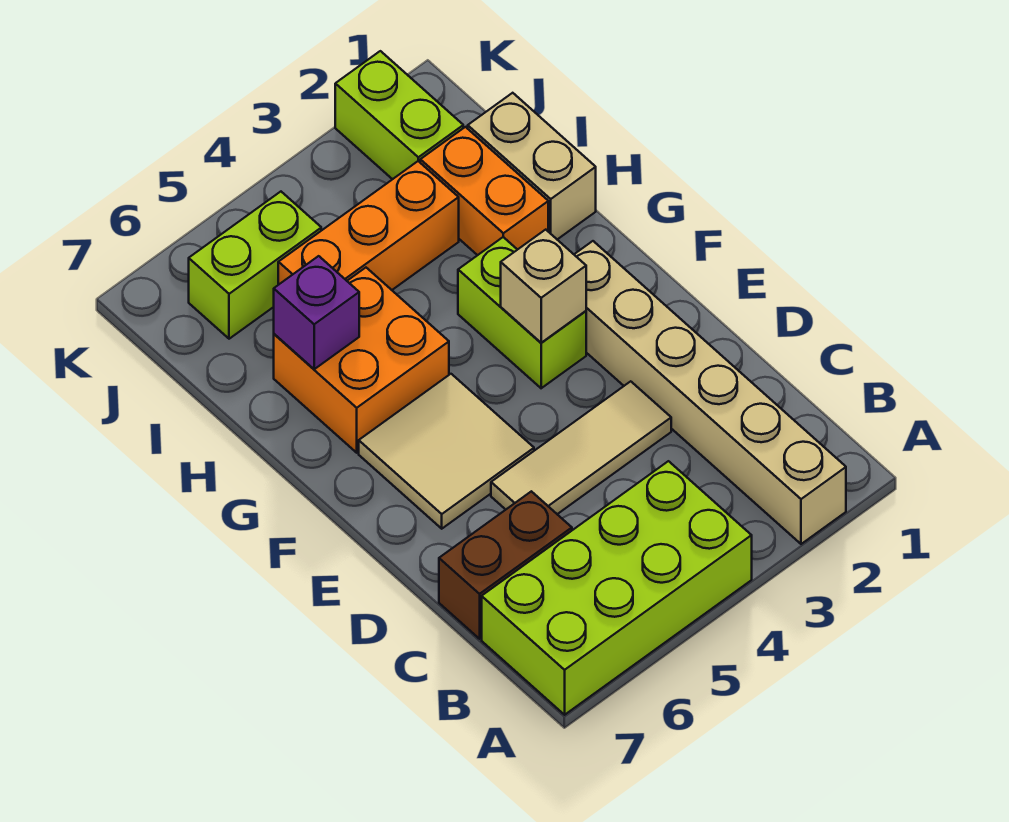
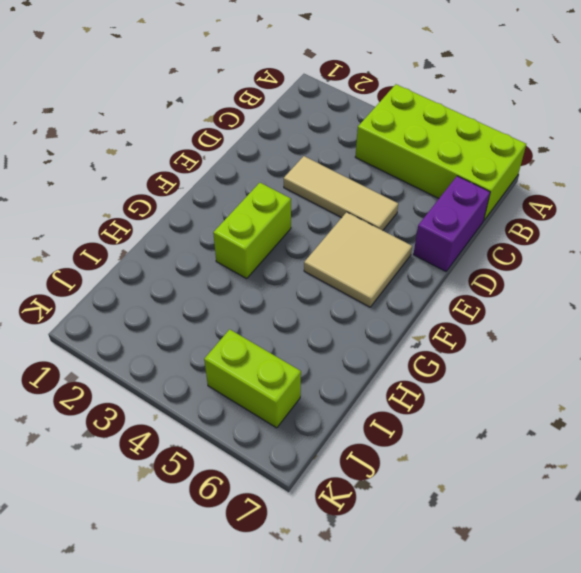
purple brick C7:D7 level 1 -> brown brick C6:C7 level 1
none -> tan brick A2:F2 level 1
none -> orange brick G5:H6 level 1
none -> tan brick H1:I1 level 1

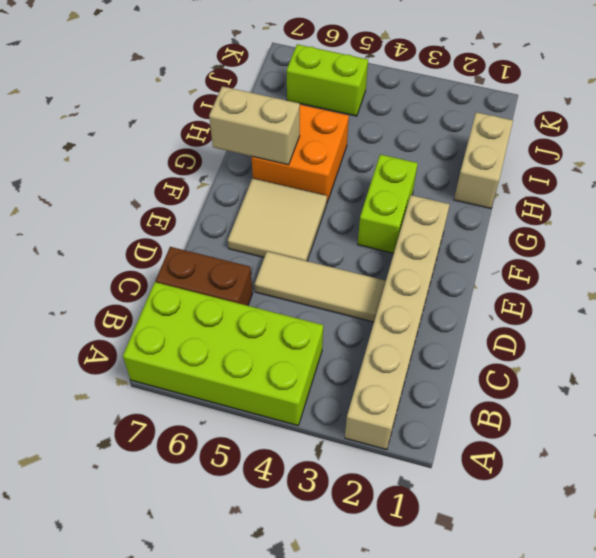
tan brick G6:G7 level 2 -> none
none -> orange brick H2:I2 level 1
none -> orange brick I3:I5 level 1
none -> lime brick J2:K2 level 1

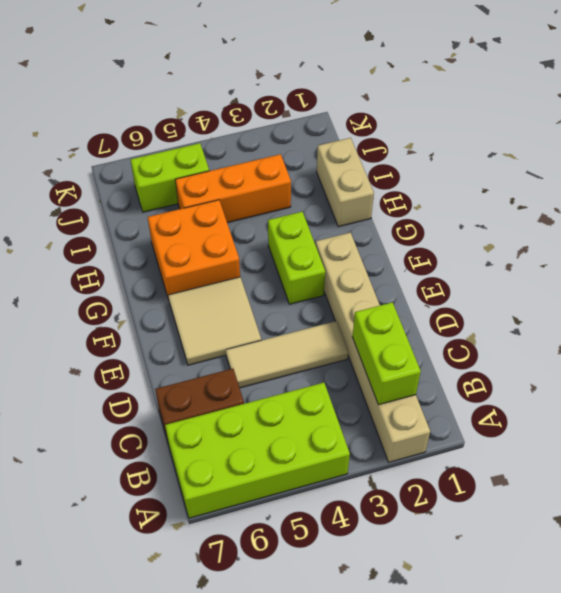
lime brick B2:C2 level 2 -> lime brick J2:K2 level 1
none -> orange brick H2:I2 level 1
none -> tan brick F3 level 2
none -> purple brick H6 level 2

